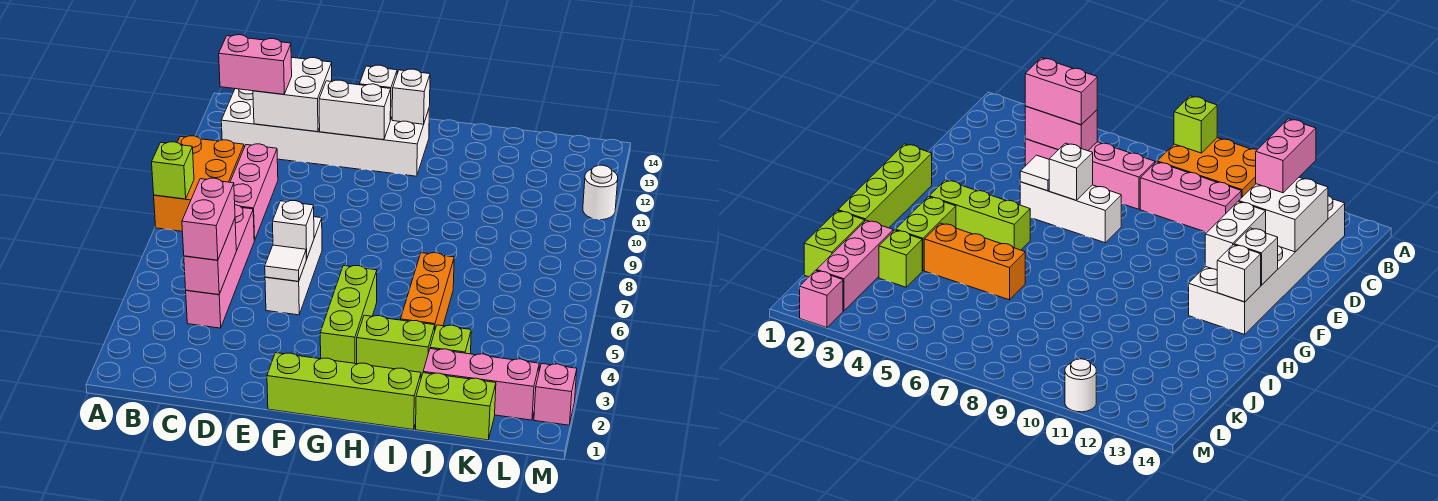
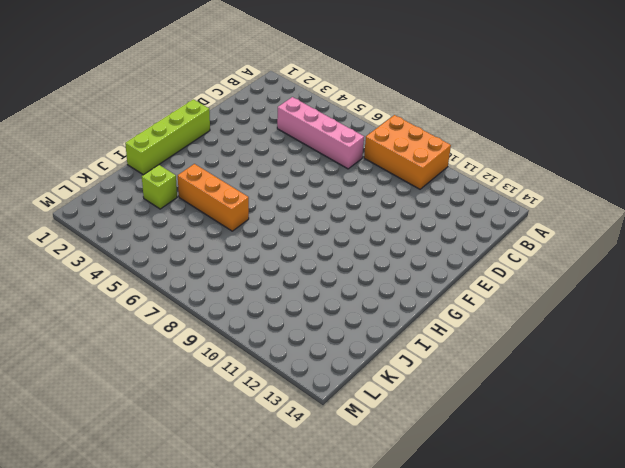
none -> white brick B12:G13 level 1
none -> pink brick C8:C10 level 1
none -> white brick E5:E7 level 1

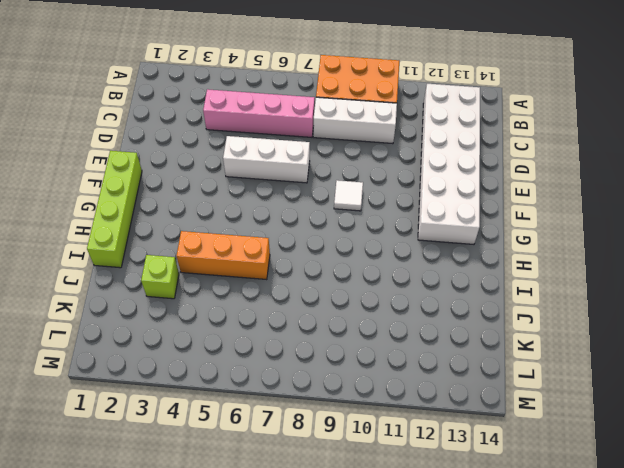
white brick C8:C10 level 1 -> pink brick C8:C10 level 1
white tile F9 level 1 -> white tile E5 level 2
none -> lime brick G3:G5 level 1
none -> lime brick H3:I3 level 1
none -> lime brick J1:K1 level 1

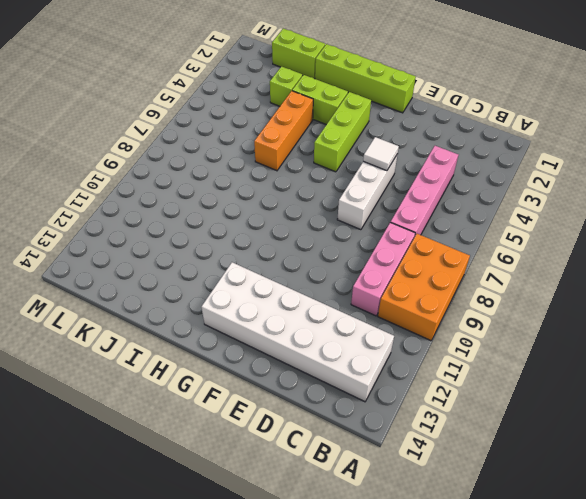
none -> pink brick J2:L2 level 1
none -> pink brick M2 level 1
none -> white round brick M11 level 1

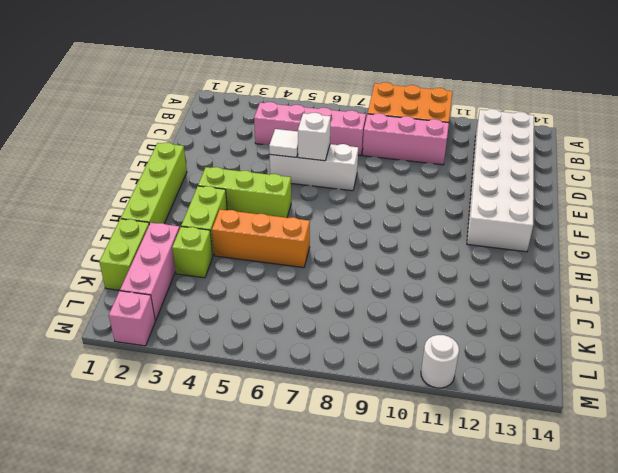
none -> lime brick A8 level 2
none -> pink brick C4:C5 level 2
none -> white brick C12:D13 level 2

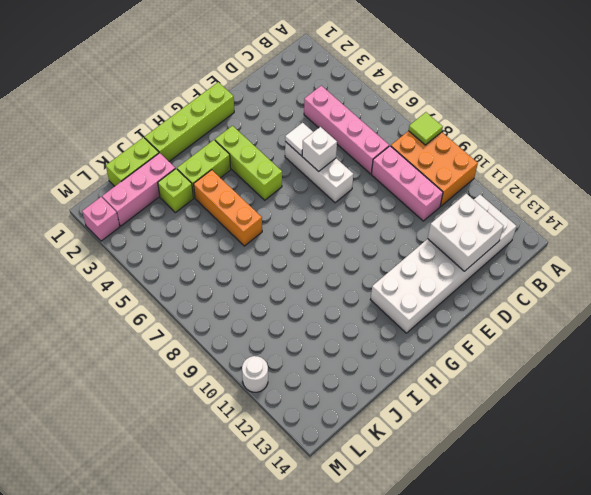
lime tile A8 level 2 -> lime brick A8 level 2
none -> pink brick C4:C5 level 2
none -> white brick E12:F12 level 2
none -> white brick F13 level 2

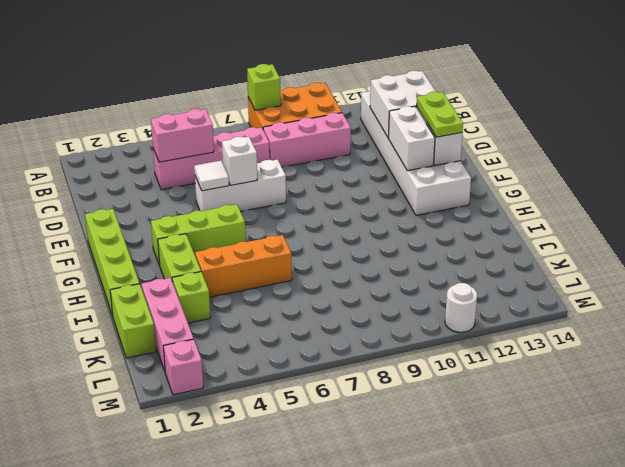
lime plate E13:F13 level 3 -> none
none -> white brick G13 level 2
none -> pink brick B12:C12 level 3
none -> pink brick C4:C5 level 3

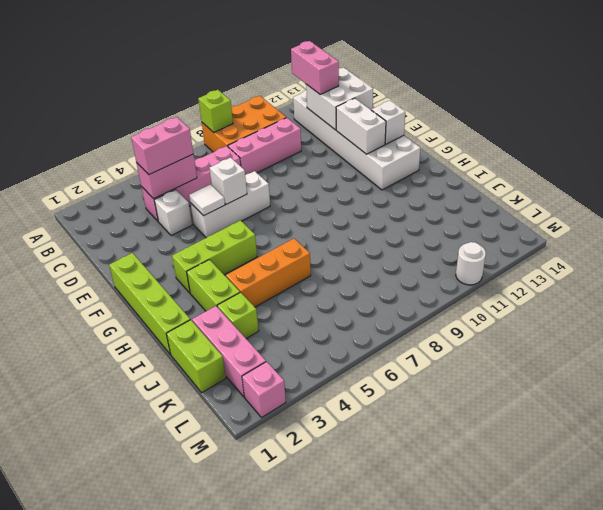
white brick D4 level 1 -> white brick G13 level 2

